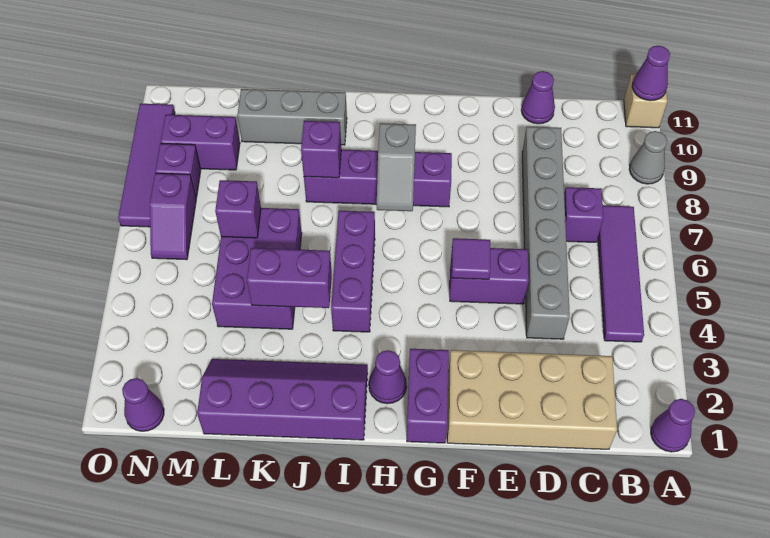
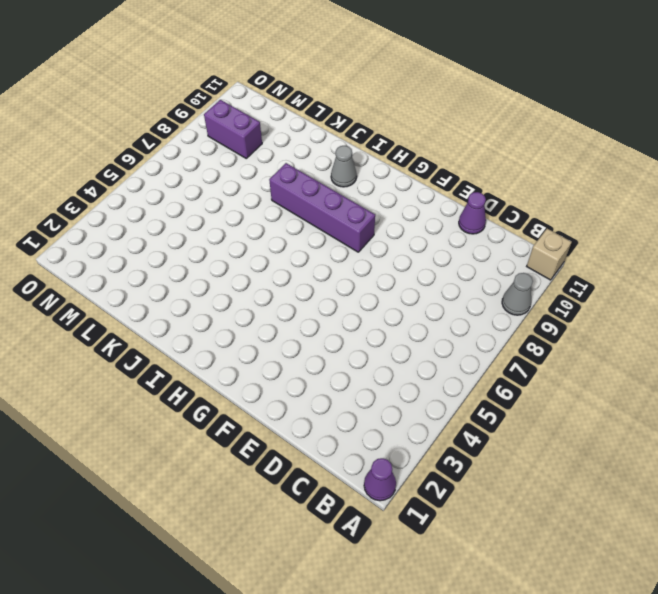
grey cone I10 level 1 -> none
none -> purple tile B4:B7 level 1
none -> tan brick C1:F2 level 1
none -> purple brick C7 level 1

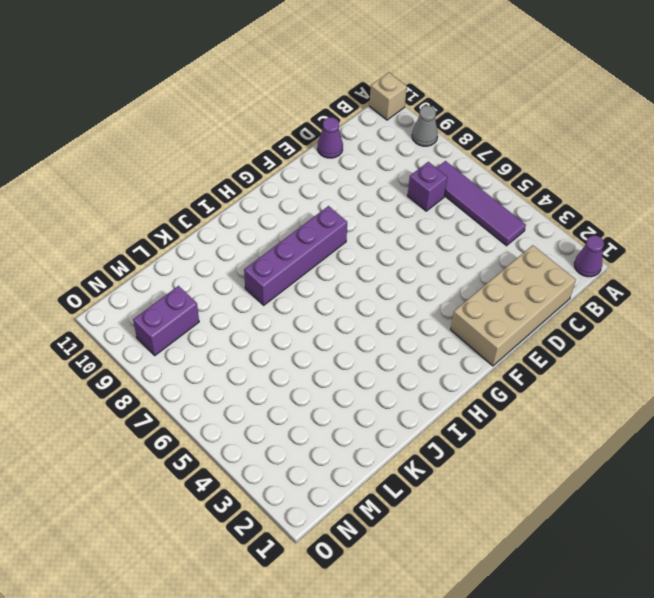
none -> grey brick D4:D9 level 1
none -> purple brick E5:F5 level 1
none -> purple brick G1:G2 level 1

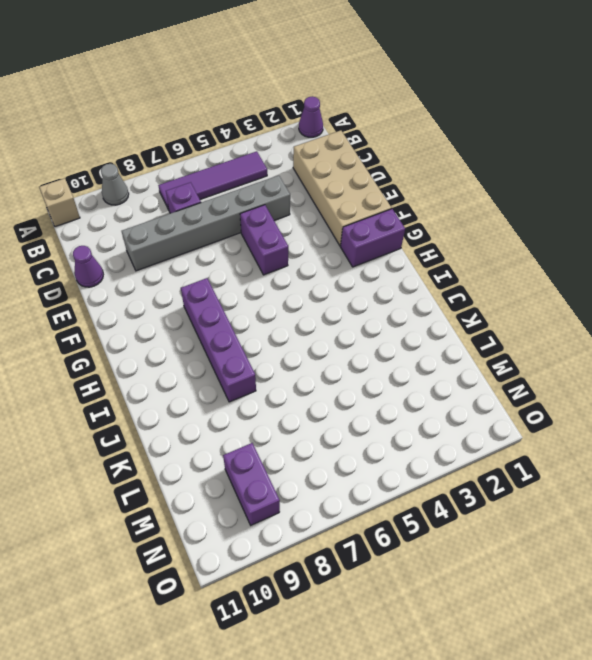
none -> purple cone H2 level 1
none -> purple slope I1:L2 level 1 top 1
none -> purple brick I4:I6 level 1

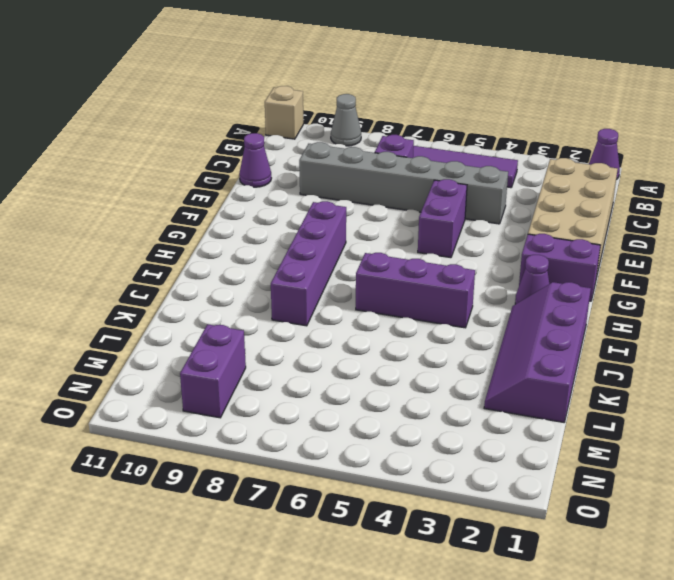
none -> grey brick J10:L10 level 1
none -> purple brick K4:L6 level 1
none -> purple cone N1 level 1

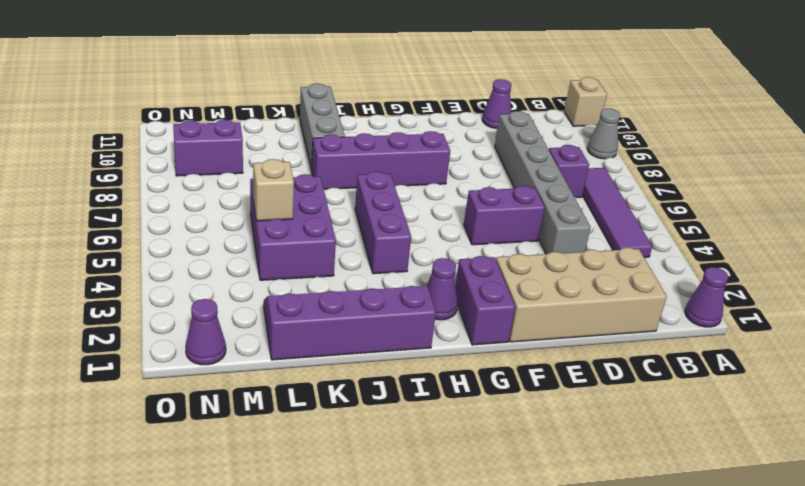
grey brick J9:J11 level 1 -> grey brick J10:L10 level 1
tan brick L5 level 2 -> none
none -> purple slope N6:N7 level 1 top 7
none -> purple brick N8 level 1
none -> purple tile O7:O10 level 1

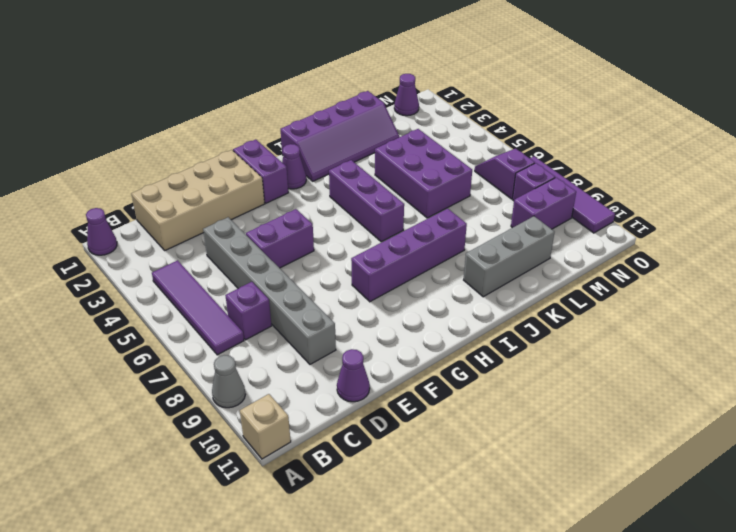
none -> purple cone A11 level 2
none -> purple tile F5 level 2
none -> grey slope H7:H8 level 2 top 8

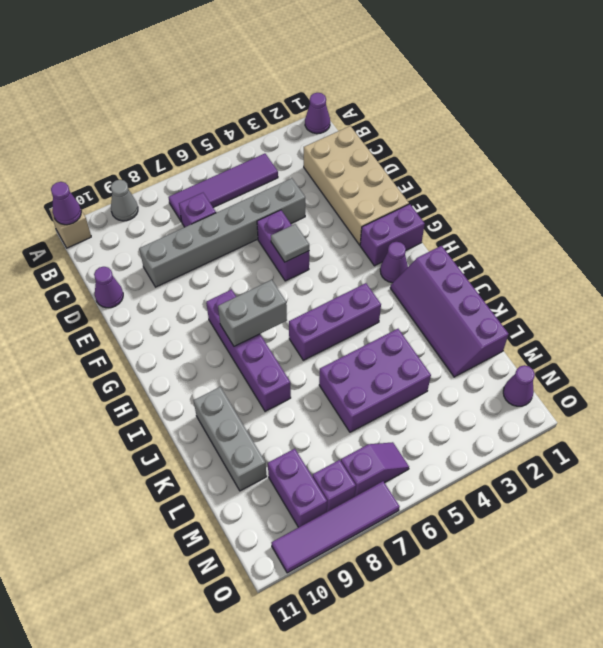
grey tile F5 level 2 -> purple tile F5 level 2
grey brick H7:H8 level 2 -> grey slope H7:H8 level 2 top 8
none -> purple brick J4:K4 level 2
none -> purple brick J8 level 2
none -> purple brick L6 level 2

